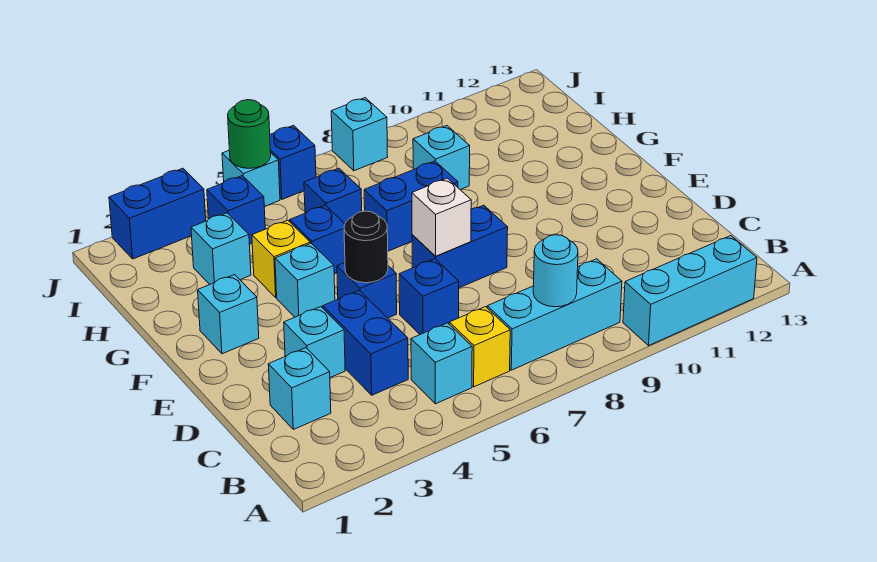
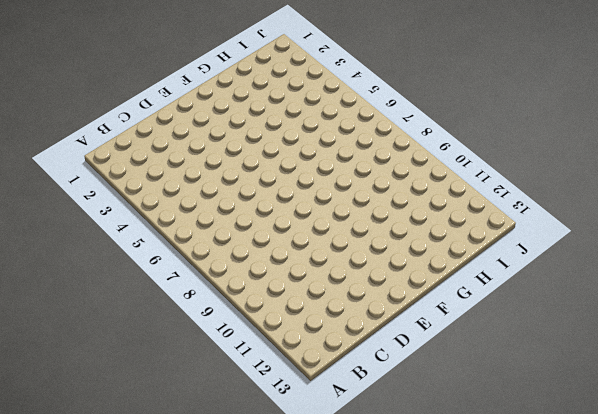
none -> cyan brick A10:A12 level 1
none -> cyan brick B5 level 1
none -> yellow brick B6 level 1

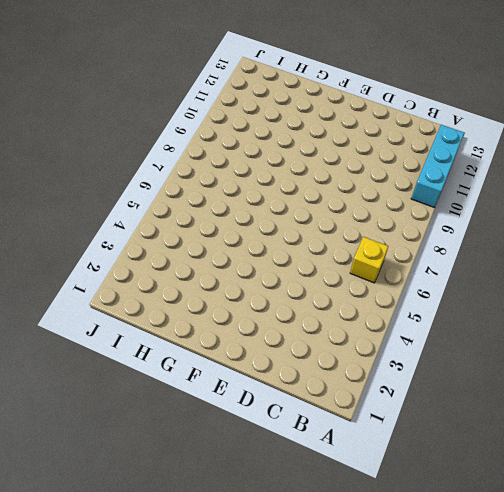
none -> cyan brick B5 level 1
none -> cyan brick B7:B9 level 1
none -> cyan brick C2 level 1

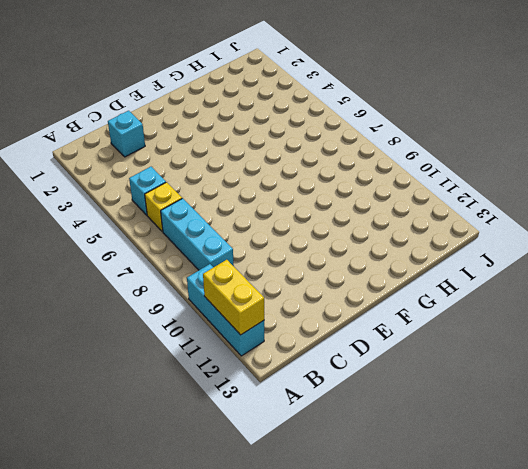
yellow brick A11:A12 level 2 -> none
none -> blue brick C4:D4 level 1
none -> cyan brick D3 level 1
none -> blue brick D6 level 1

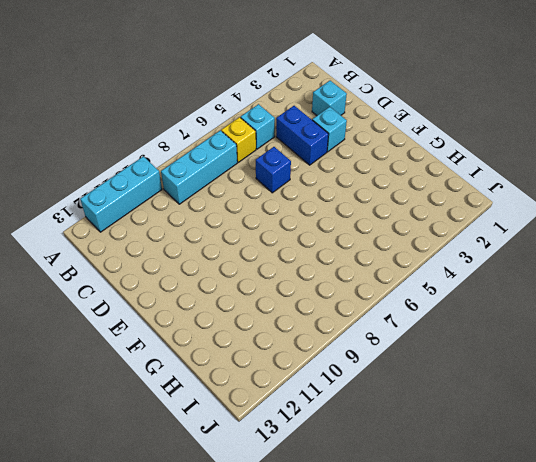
none -> blue brick E5 level 1
none -> blue brick E7:E8 level 1
none -> cyan brick F2 level 1

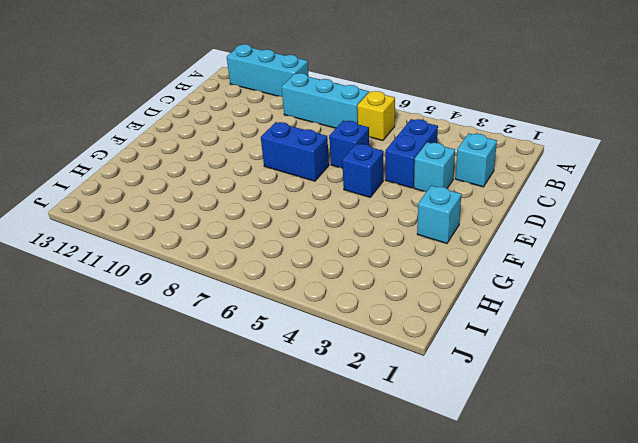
none -> cyan brick B5 level 1
none -> cyan brick F4 level 1
none -> yellow brick G4 level 1

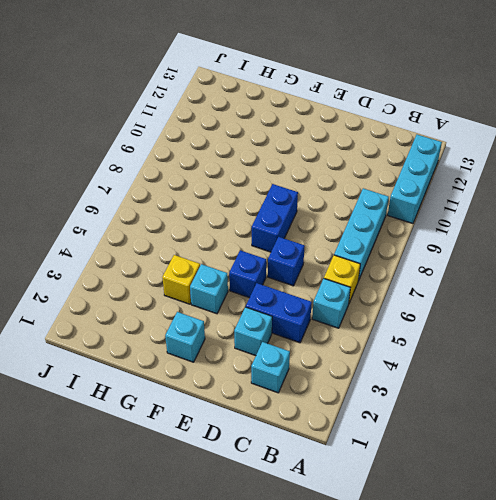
none -> blue brick G5 level 1
none -> blue brick G7:G8 level 1
none -> cyan brick H3 level 1

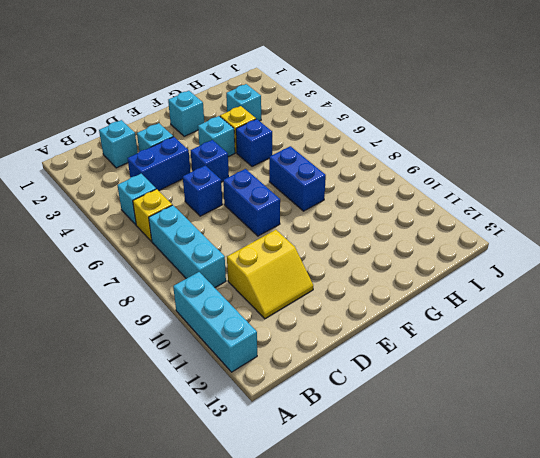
yellow slope C10:D11 level 1 top 10 -> none
none -> blue brick H6 level 1
none -> cyan brick H9 level 1
none -> blue brick I4 level 1

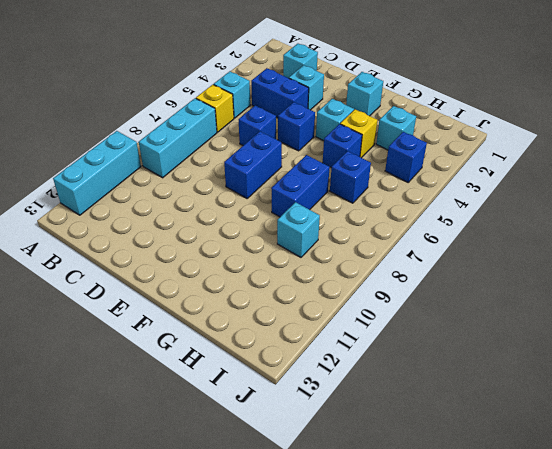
none -> blue brick J2:J3 level 1
none -> cyan brick J5 level 1
none -> blue brick J6 level 1

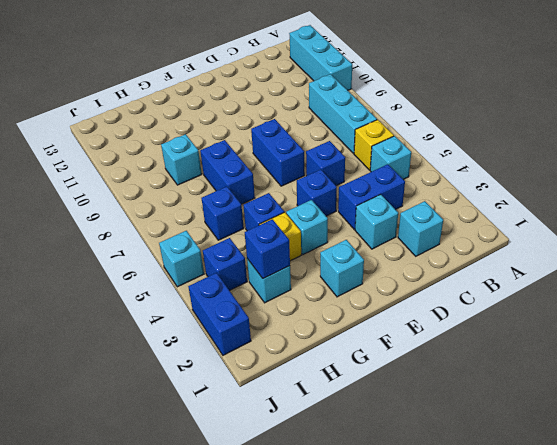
blue brick H3 level 2 -> blue brick J6 level 1
none -> cyan brick J8 level 1
none -> cyan round brick B8 level 2
none -> black round brick E5 level 2

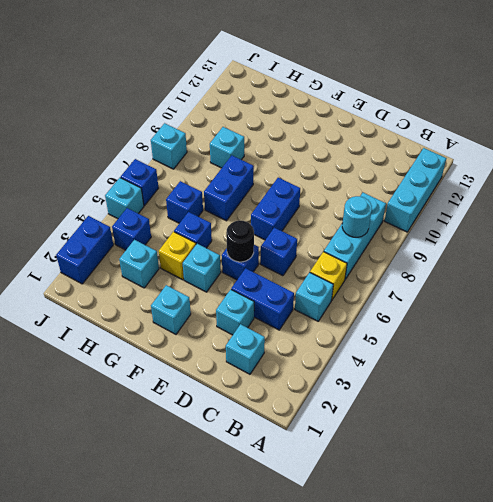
none -> white brick E7 level 2
none -> green round brick J5 level 2

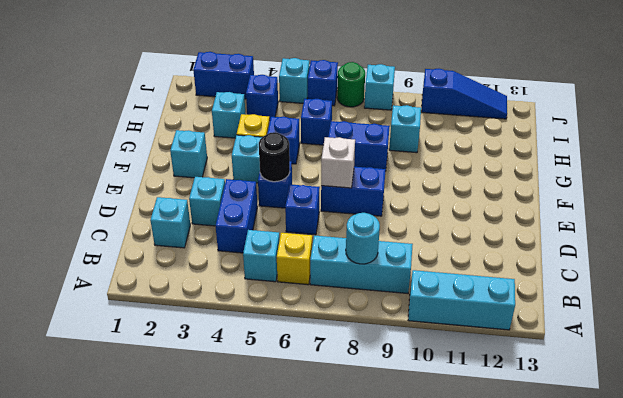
green round brick J7 level 1 -> green round brick J5 level 2
blue slope J10:J12 level 1 top 10 -> none

